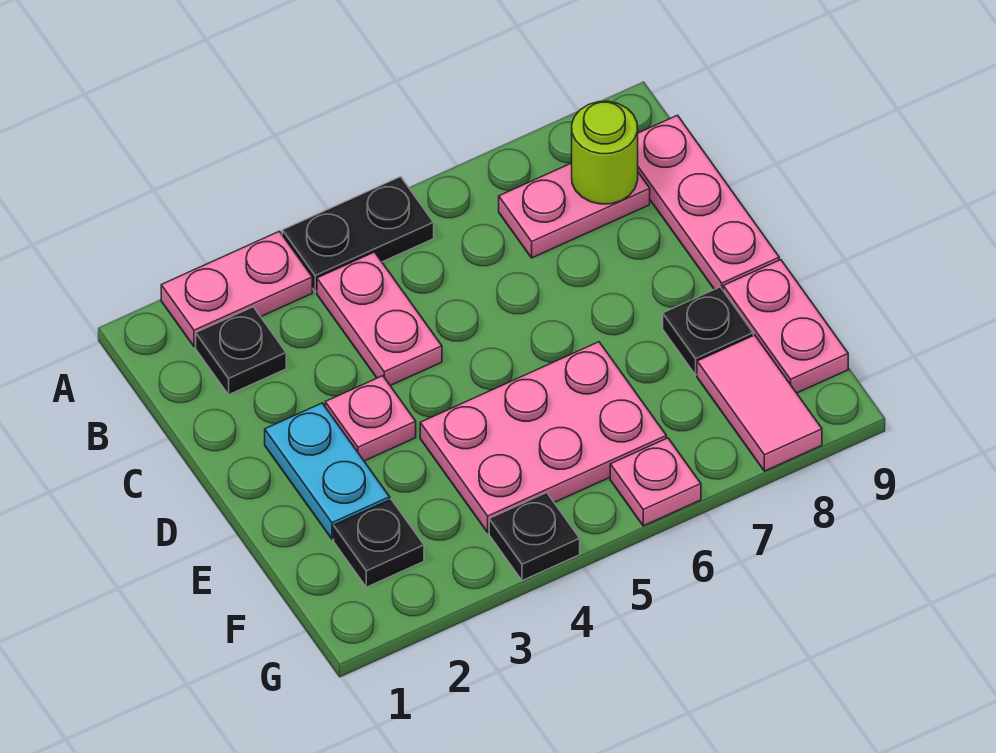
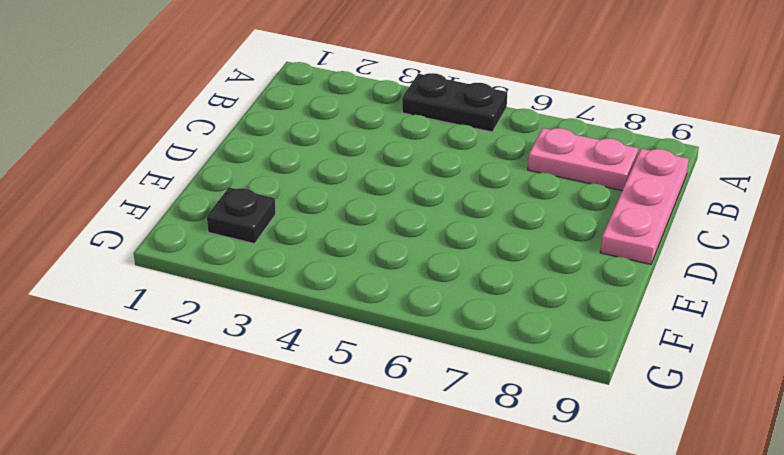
none -> pink plate A2:A3 level 1
none -> black plate B2 level 1
none -> pink plate B4:C4 level 1

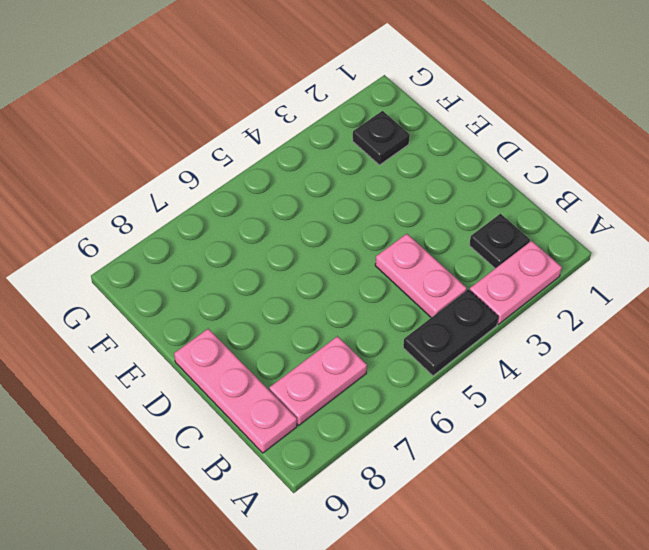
none -> cyan plate D2:E2 level 1
none -> pink plate D3 level 1
none -> pink plate E4:F6 level 1

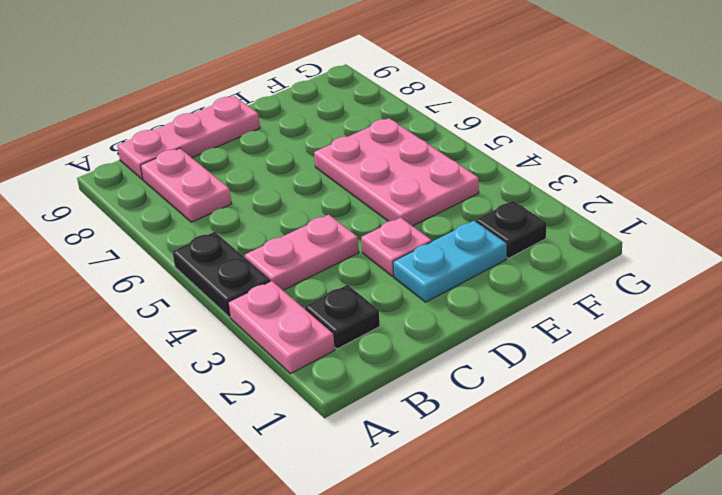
none -> black plate E8 level 1
none -> pink plate E9:F9 level 1
none -> pink tile F8:G8 level 1

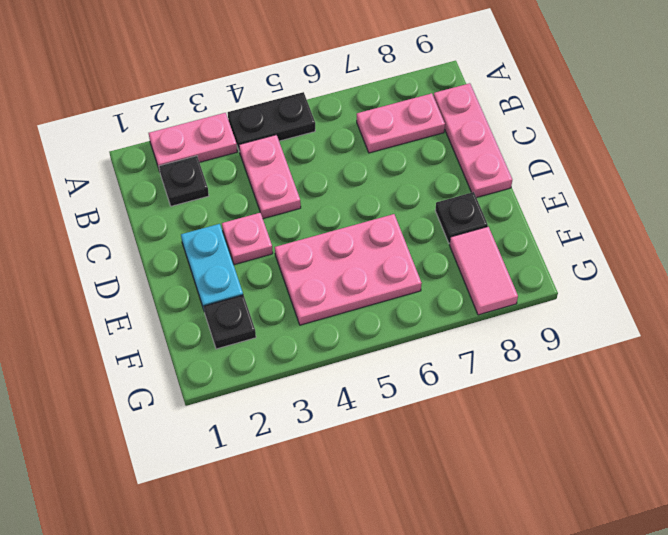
none -> pink plate E9:F9 level 1
none -> black plate G4 level 1
none -> pink plate G6 level 1

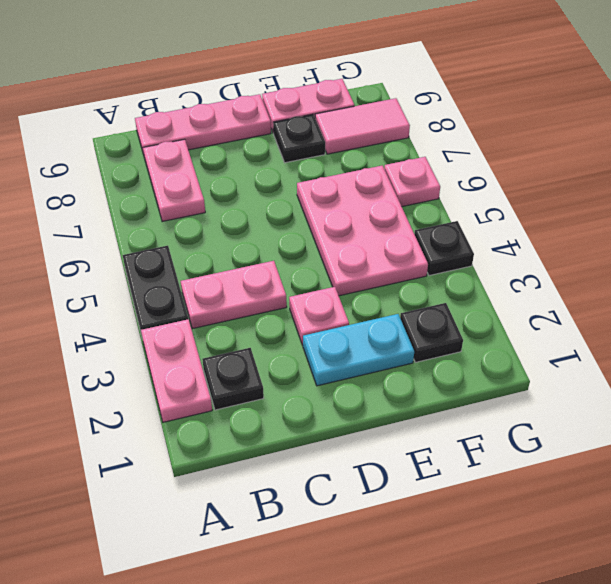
none -> lime round brick B8 level 2

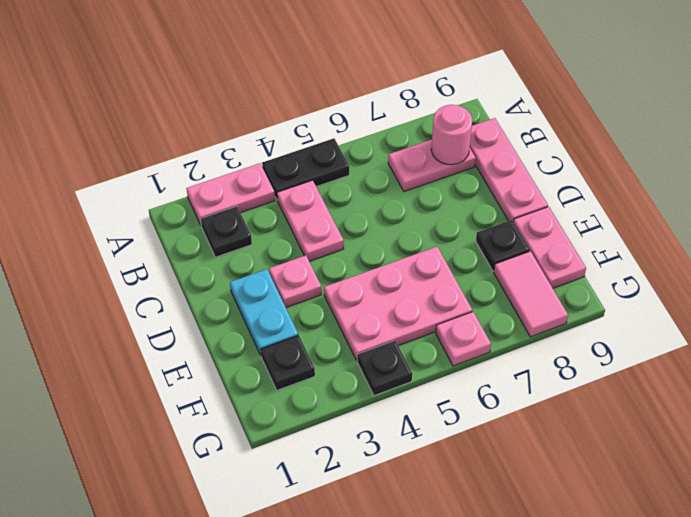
pink round brick B8 level 2 -> lime round brick B8 level 2

